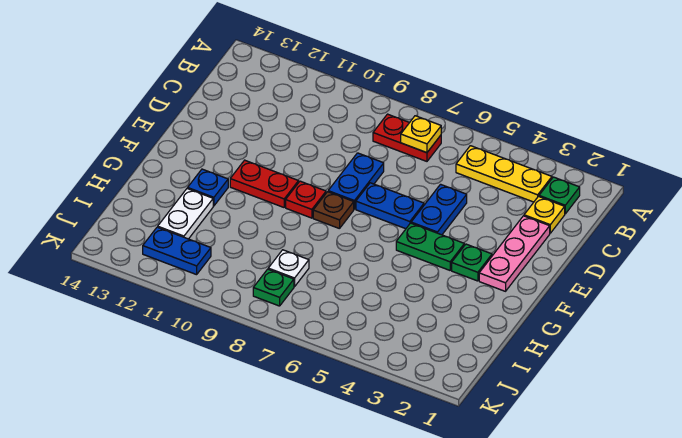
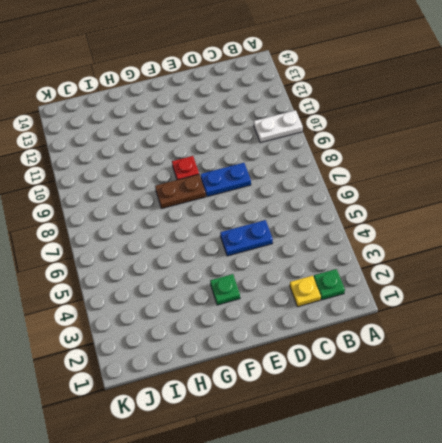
white plate A10:B10 level 1 -> white plate H12:I12 level 1
brown plate F8:G8 level 1 -> brown plate F8 level 1
none -> yellow plate B3:B5 level 1
none -> red plate B7:B8 level 1
none -> pink plate D2:F2 level 1

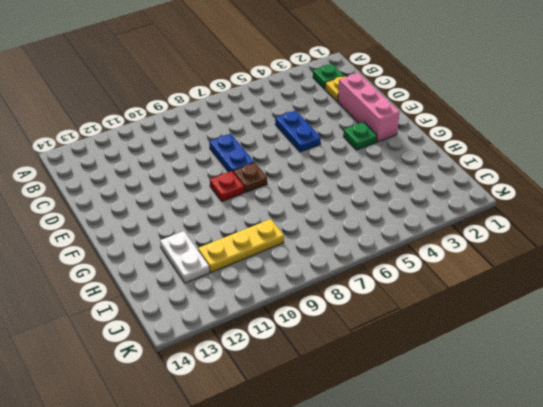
pink brick D2:F2 level 1 -> pink plate D2:F2 level 1
yellow plate I9:I11 level 1 -> yellow plate B3:B5 level 1
none -> red plate B7:B8 level 1
none -> blue plate E6:E7 level 1
none -> green plate F4:F5 level 1

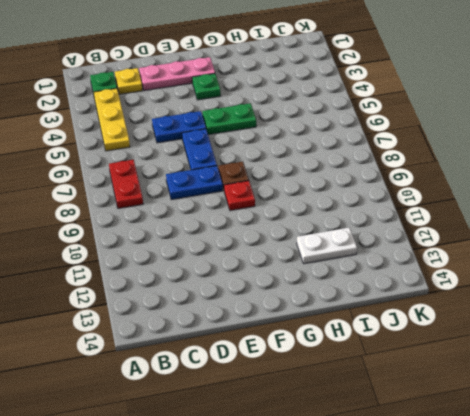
green plate F5:G5 level 1 -> green plate F4:F5 level 1
none -> red plate F10:F11 level 1
none -> blue plate G12 level 1
none -> white plate I8 level 1

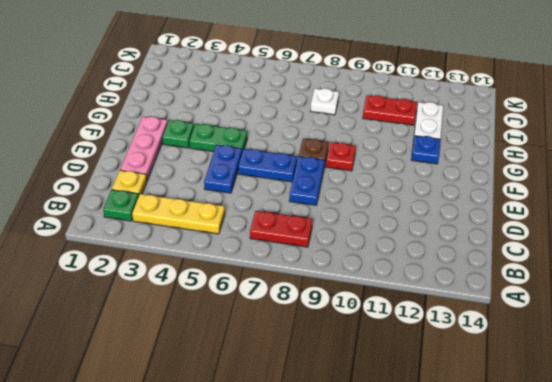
red plate I10:I11 level 1 -> red plate F10:F11 level 1
none -> green plate J8 level 1
none -> blue plate J11:J12 level 1
none -> yellow plate B7 level 2

